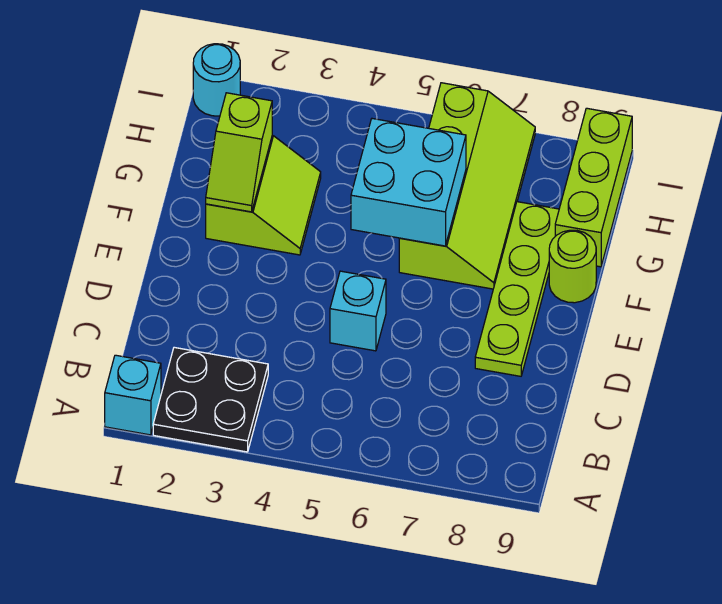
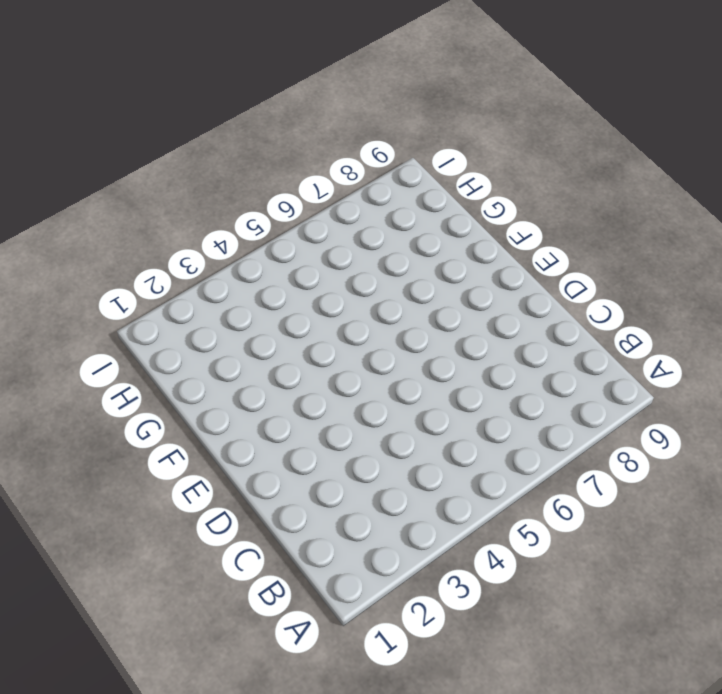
none -> cyan brick A1 level 1
none -> black plate A2:B3 level 1

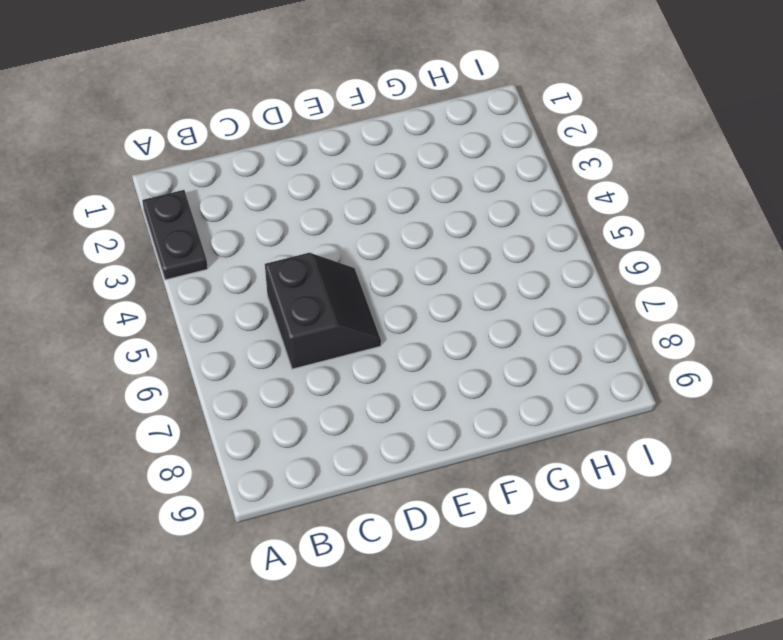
black plate A2:A3 level 1 -> black plate A2:B3 level 1
black slope C5:D6 level 1 top C -> cyan brick D5 level 1
none -> cyan brick A1 level 1
none -> lime plate D8:G8 level 1

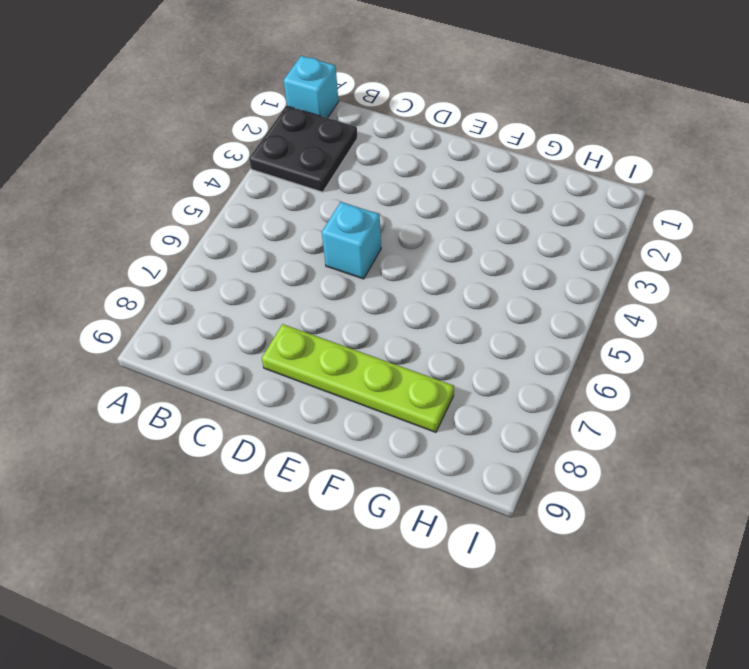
none -> lime slope F2:G3 level 1 top 2
none -> lime slope F6:I7 level 1 top 6

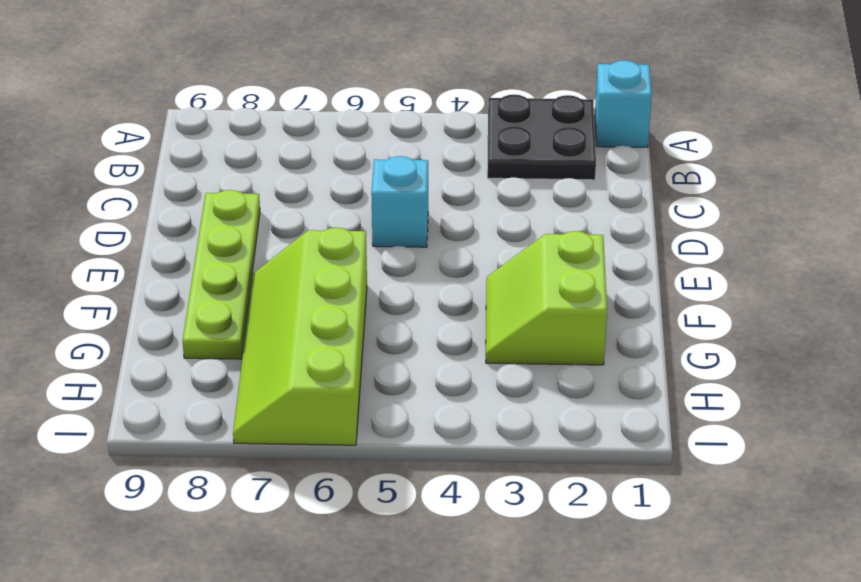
none -> lime round brick F9 level 1
none -> lime brick G9:I9 level 1

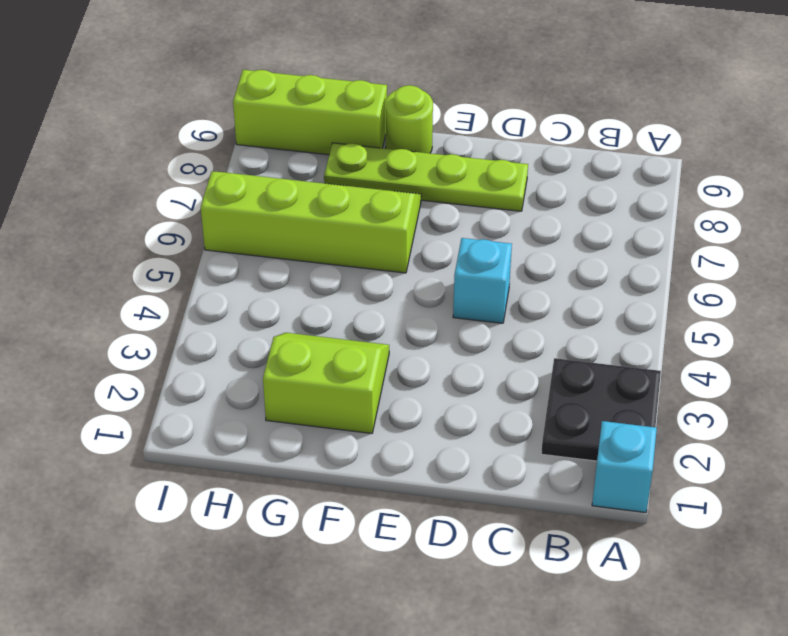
none -> cyan round brick I1 level 1
none -> lime slope F2:G2 level 2 top G

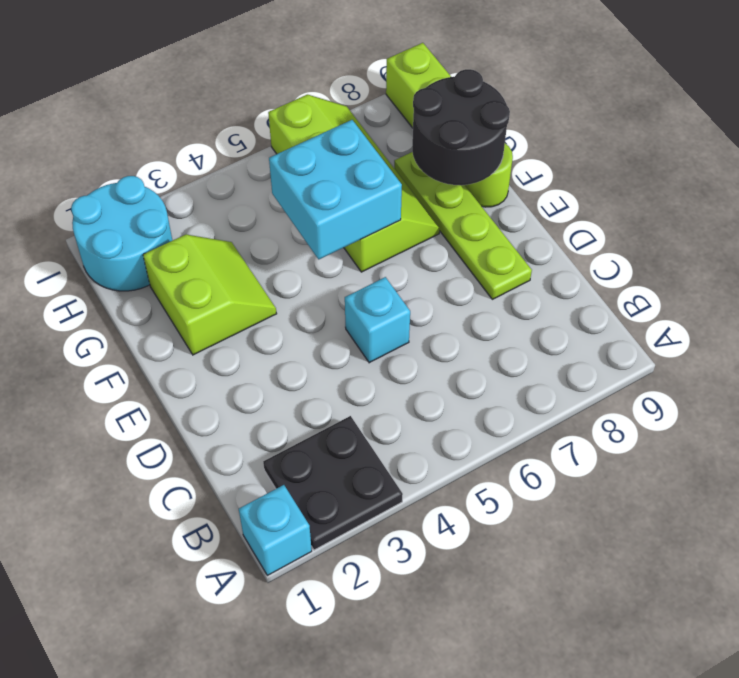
black round brick F8:G9 level 2 -> none
cyan round brick H1:I2 level 1 -> cyan round brick I1 level 1
none -> lime slope F2:G2 level 2 top G

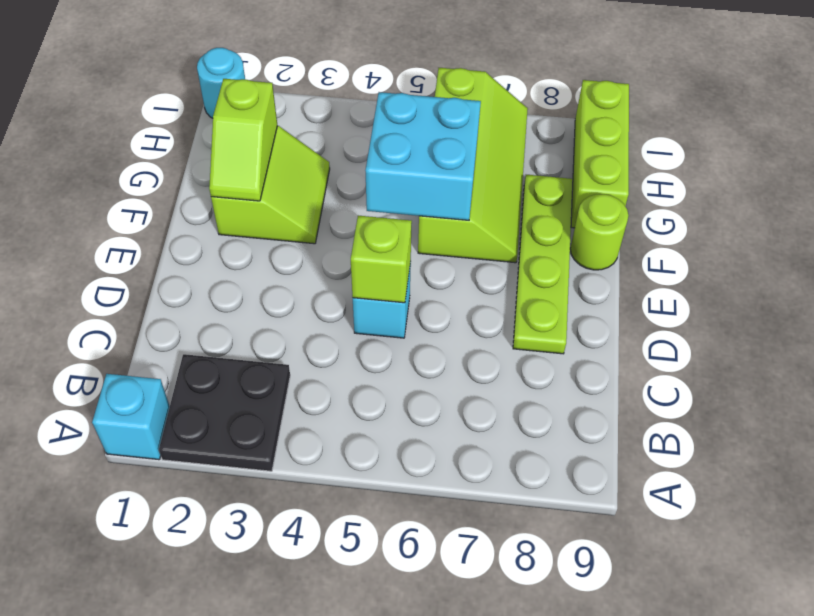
lime brick D5 level 2 -> none

